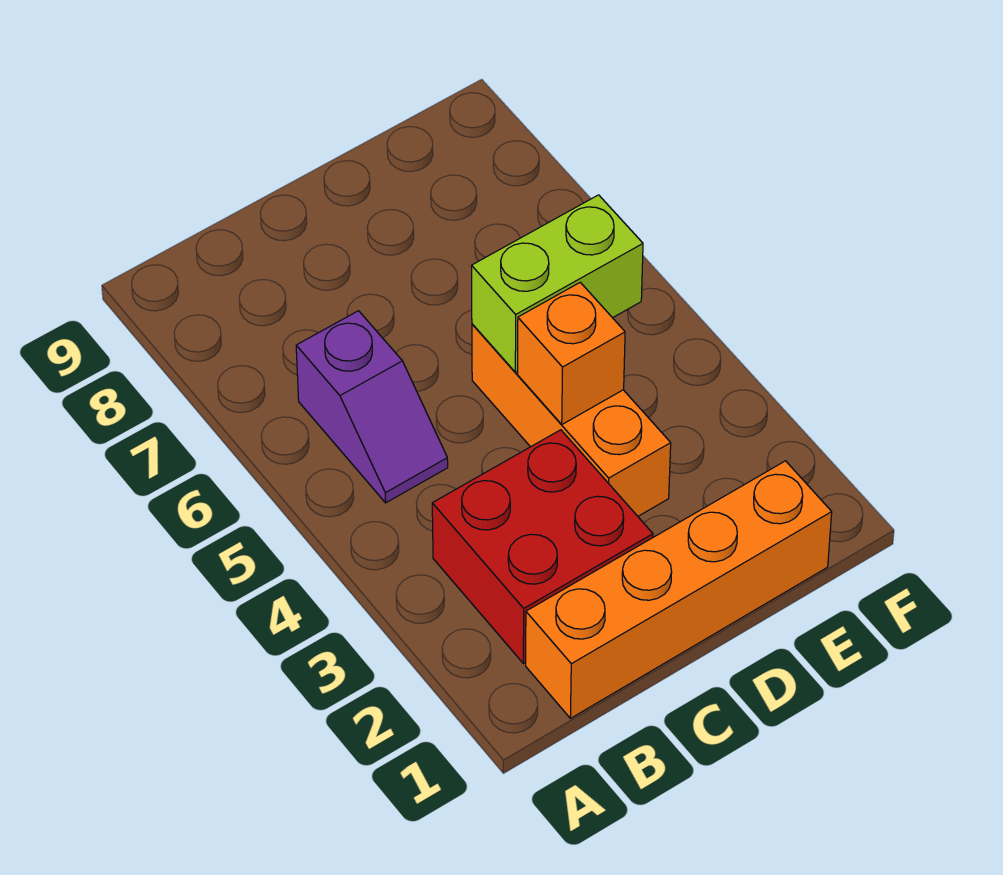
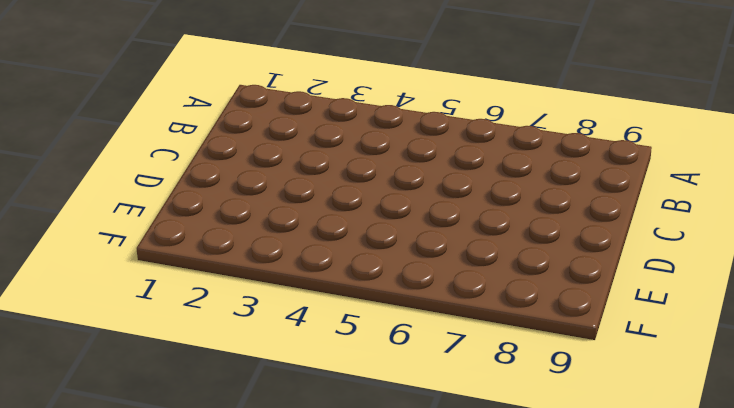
none -> orange brick B1:E1 level 1
none -> red brick B2:C3 level 1

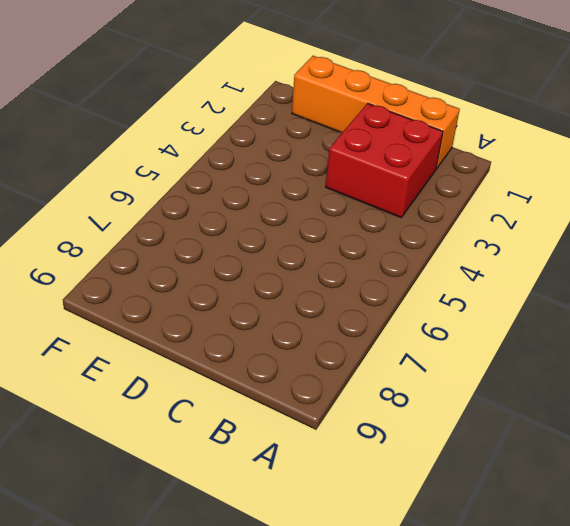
none -> purple slope B5:B6 level 1 top 6
none -> orange brick D3:D5 level 1

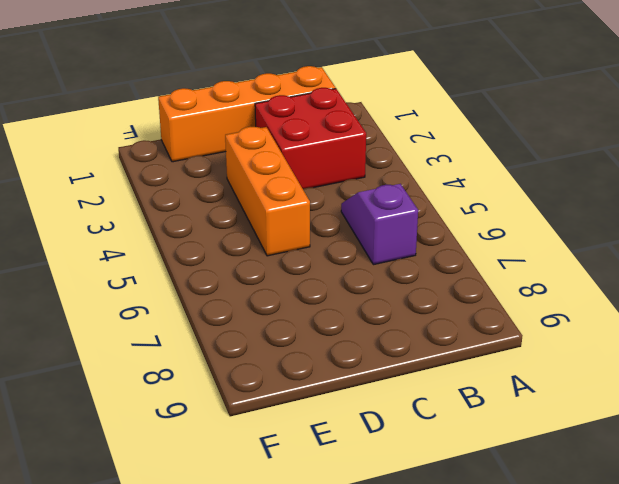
none -> orange brick D4 level 2
none -> lime brick D5:E5 level 2

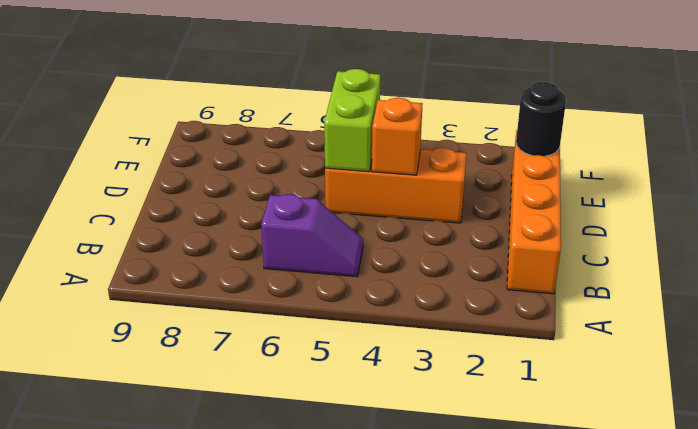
black round brick E1 level 2 -> none
none -> red brick B2:C3 level 1

